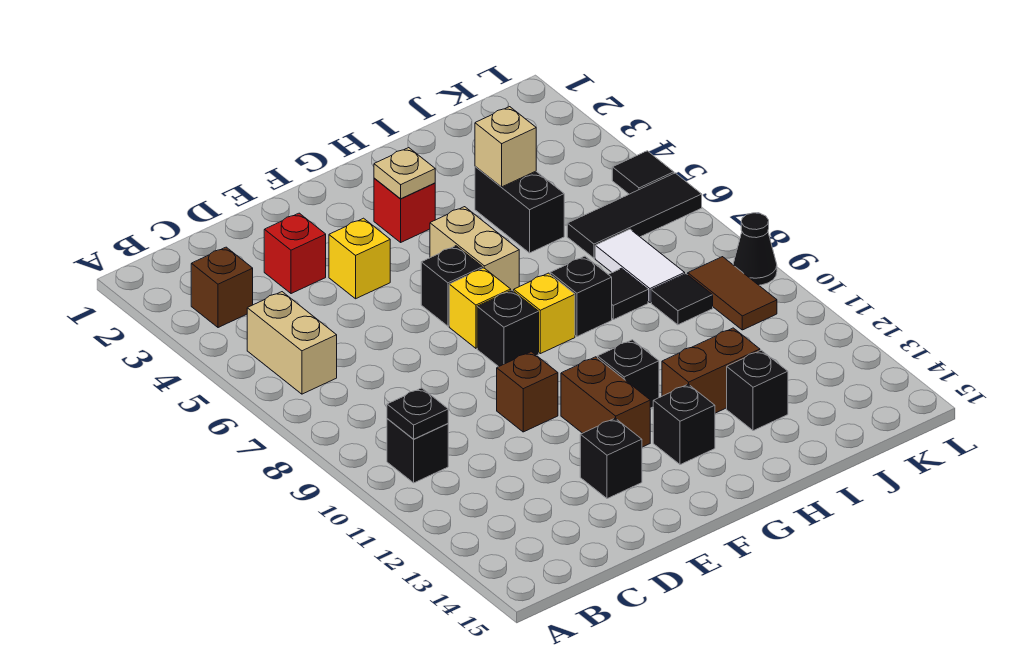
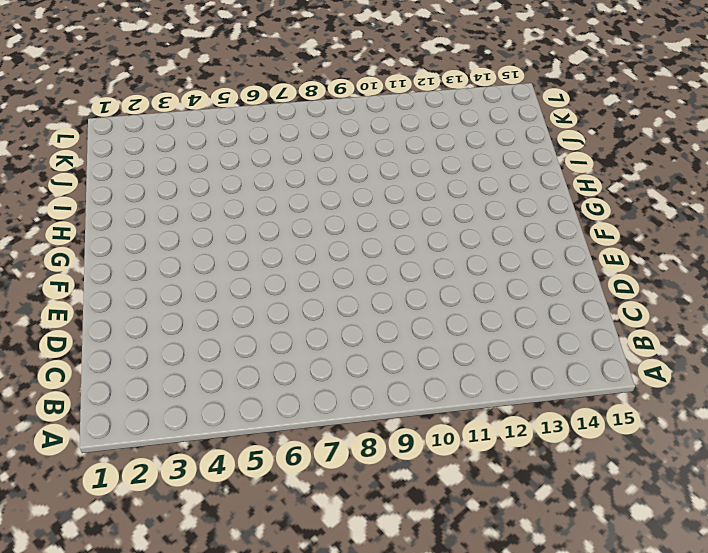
none -> brown brick B3 level 1
none -> tan brick B5:B6 level 1
none -> black brick B10 level 1
none -> red brick D3 level 1

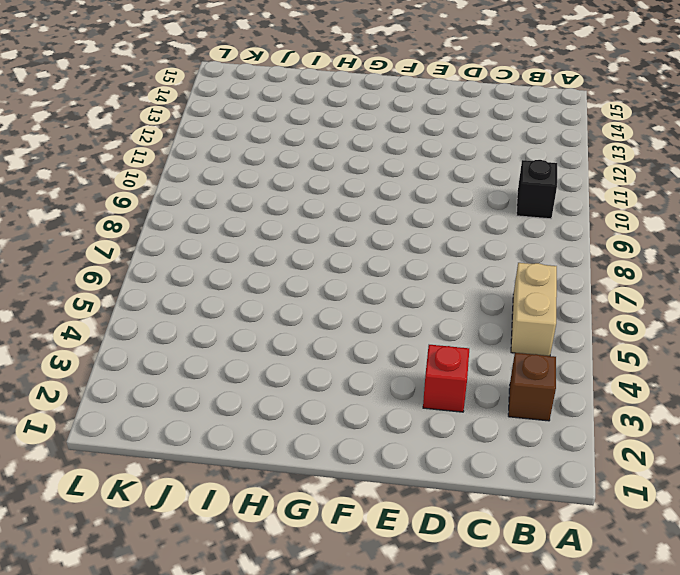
none -> yellow brick E4 level 1
none -> brown brick E10 level 1
none -> black brick E13 level 1
none -> black brick F6 level 1

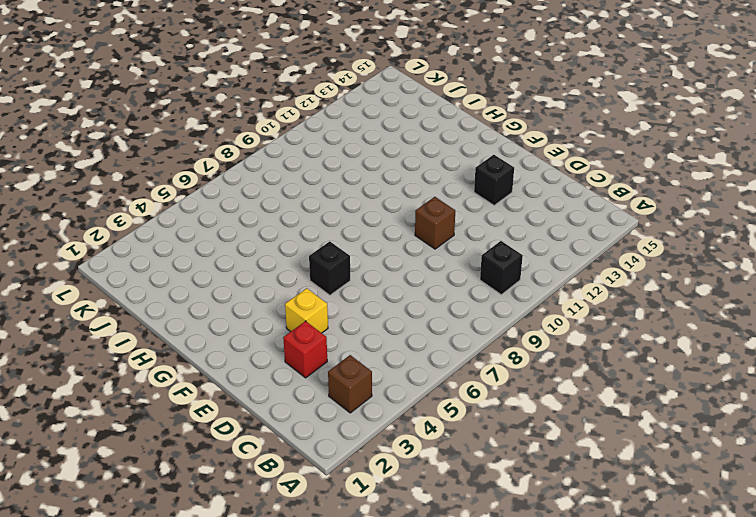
none -> tan brick B5:B6 level 1
none -> yellow brick F7 level 1
none -> black brick F8 level 1
none -> brown brick F11:F12 level 1

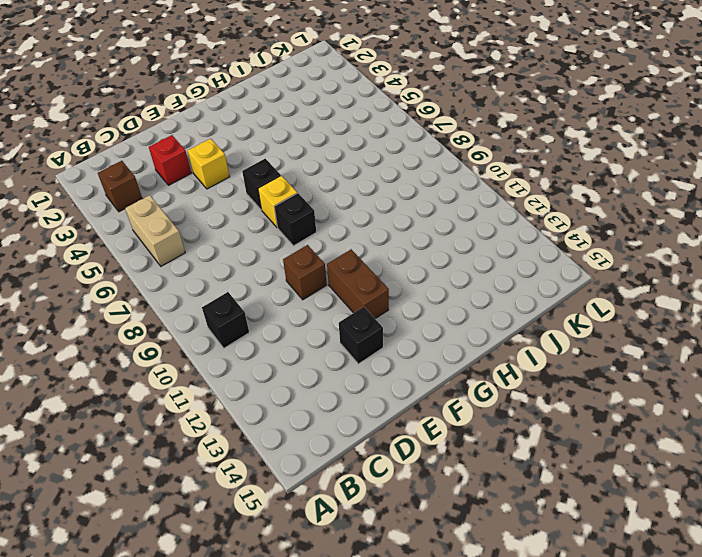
none -> red brick G3 level 1
none -> tan brick G5:G6 level 1
none -> yellow brick G8 level 1
none -> black brick G11 level 1

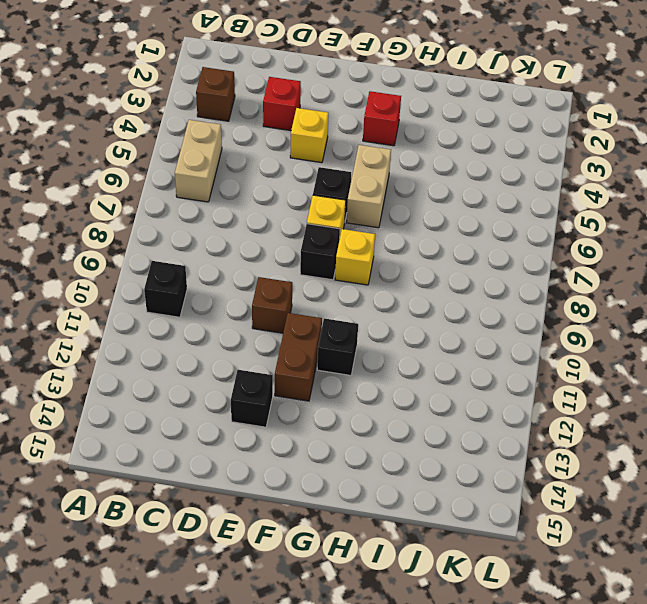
none -> black brick G13 level 1
none -> black brick H8 level 1
none -> brown brick H12:I12 level 1
none -> black brick I4:I5 level 1

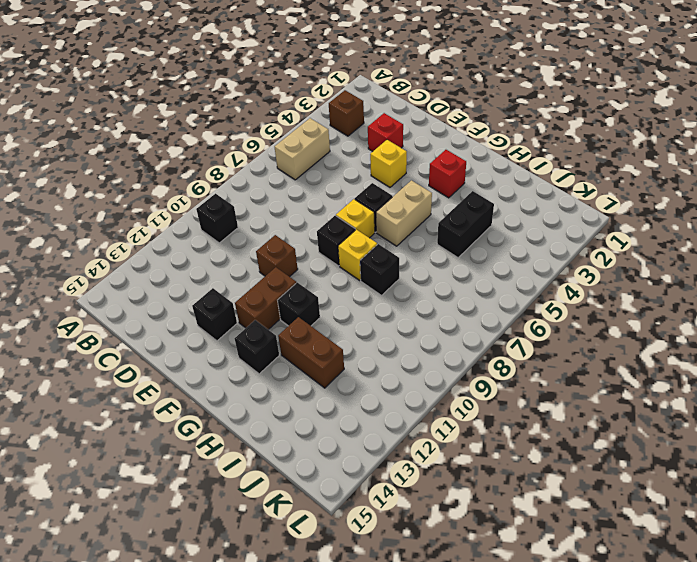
none -> black tile I8 level 1
none -> black brick I13 level 1
none -> black tile J6:L6 level 1
none -> white tile J7:J8 level 1

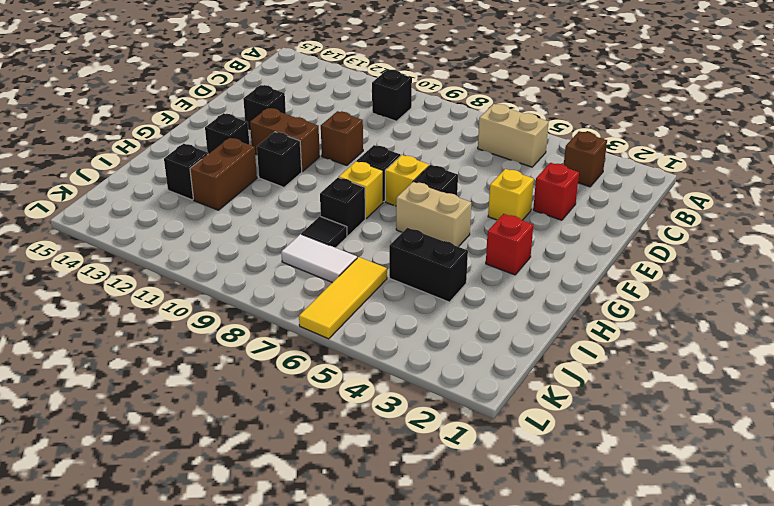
yellow tile J6:L6 level 1 -> black tile J6:L6 level 1
none -> black tile J9 level 1
none -> brown tile K9:K10 level 1
none -> black tile L5 level 1
none -> black cone L9 level 1

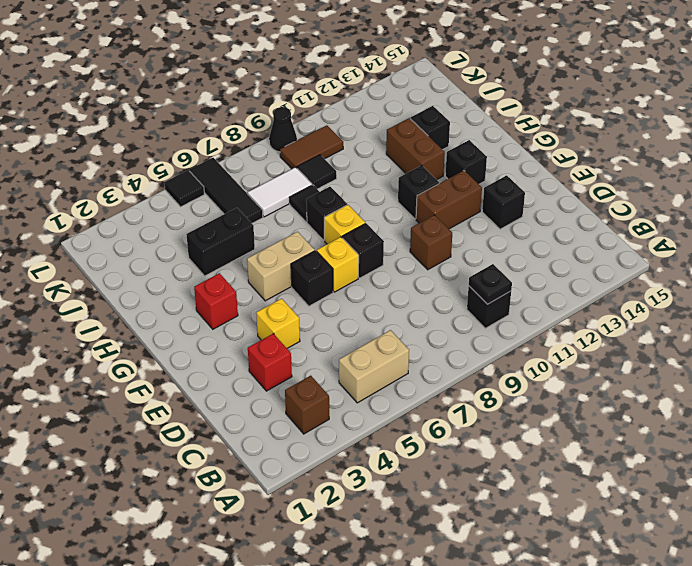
none -> tan plate G3 level 2
none -> tan brick I4 level 2

